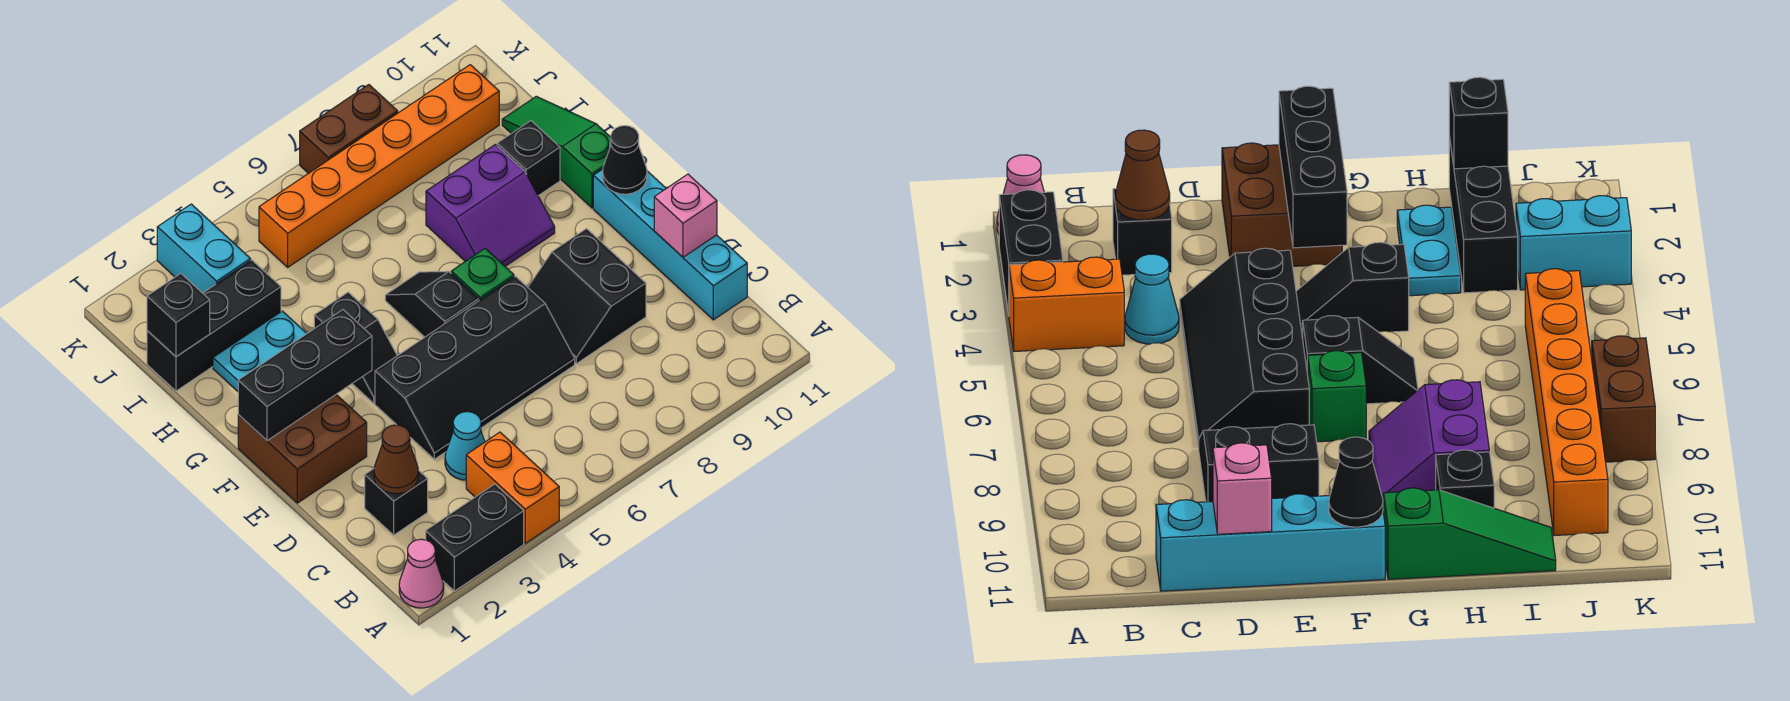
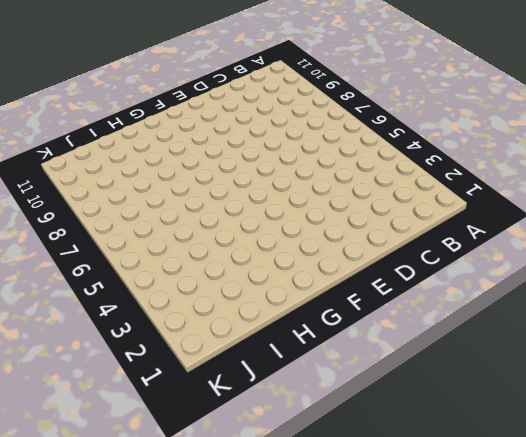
none -> pink cone A1 level 1
none -> black brick A2:A3 level 1
none -> orange brick A4:B4 level 1

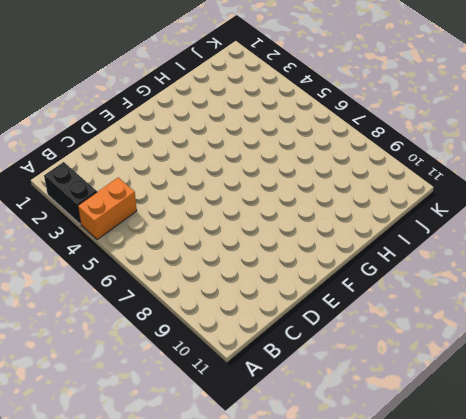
none -> pink cone A1 level 1
none -> black brick C2 level 1
none -> cyan cone C4 level 1

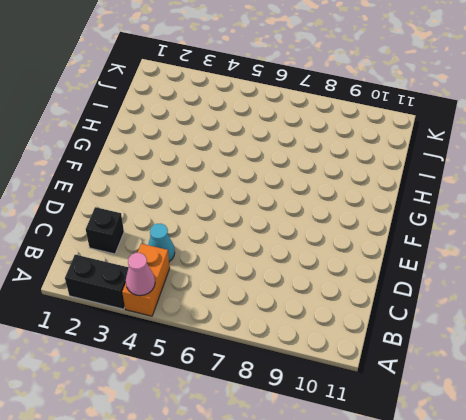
pink cone A4 level 2 -> pink cone A1 level 1
none -> cyan brick C11:F11 level 1
none -> black slope D4:E7 level 1 top E
none -> black slope D8:E9 level 1 top 9

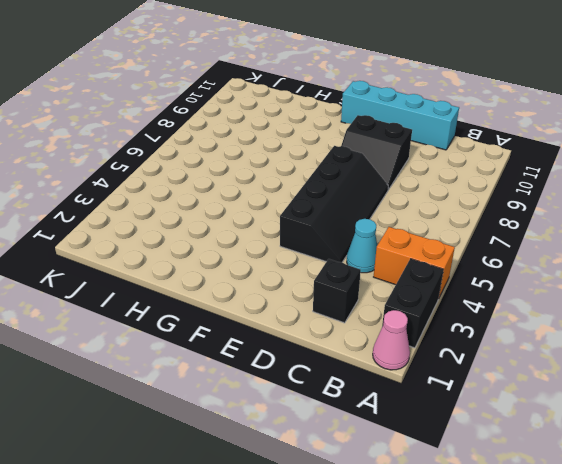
none -> brown brick E1:F2 level 1
none -> black slope F4:G4 level 1 top G
none -> black slope F6:G6 level 1 top F

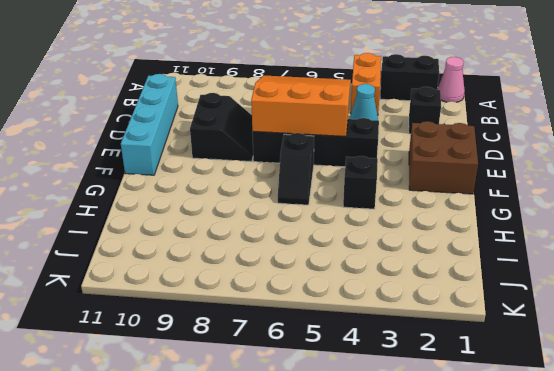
orange slope C5:E7 level 2 top E -> none
none -> green brick F7 level 1
none -> purple slope G8:H9 level 1 top H
none -> green slope G11:I11 level 1 top G

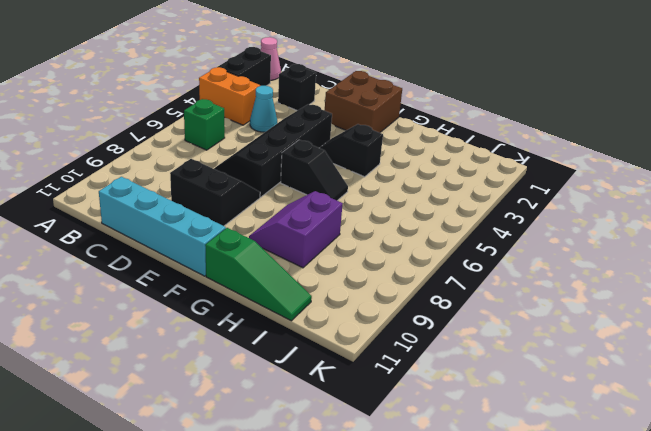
green brick B6 level 1 -> green brick F7 level 1
none -> cyan plate H2:H3 level 1
none -> black brick H10 level 1
none -> black brick I1:I3 level 1

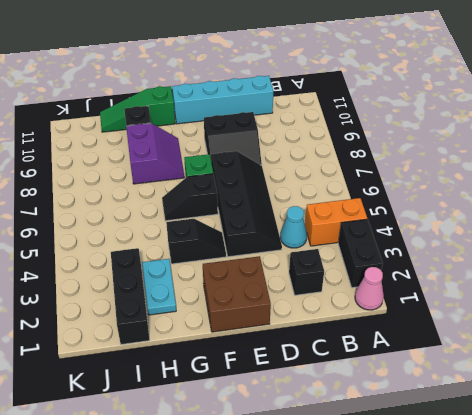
none -> cyan brick J3:K3 level 1
none -> orange brick J5:J10 level 1
none -> brown brick K7:K8 level 1

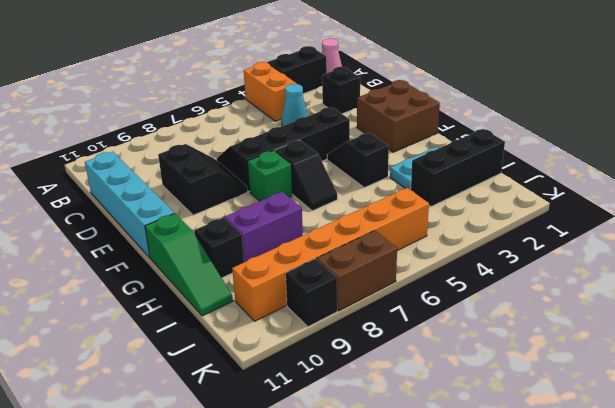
black brick K9 level 1 -> black brick I1 level 2
none -> cyan brick J3:K3 level 1
none -> brown cone C2 level 2
none -> pink brick D11 level 2

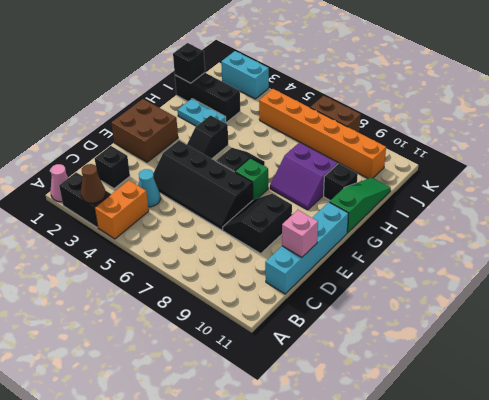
brown cone A3 level 2 -> brown cone C2 level 2
cyan brick K2:K3 level 1 -> cyan brick J3:K3 level 1
none -> black brick F1:F3 level 2
none -> black cone F11 level 2

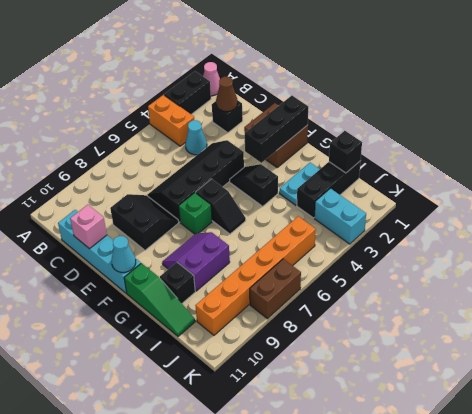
cyan cone F11 level 2 -> black cone F11 level 2

